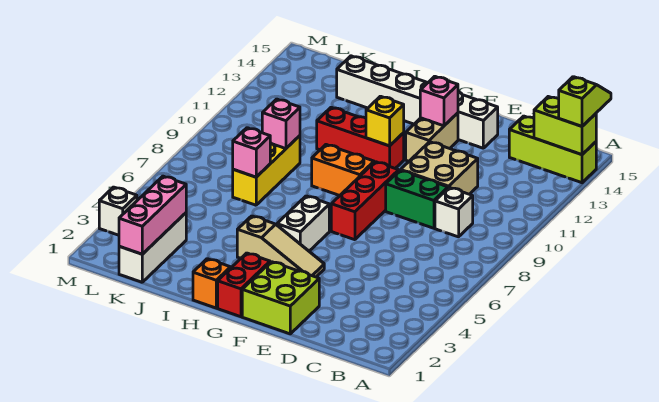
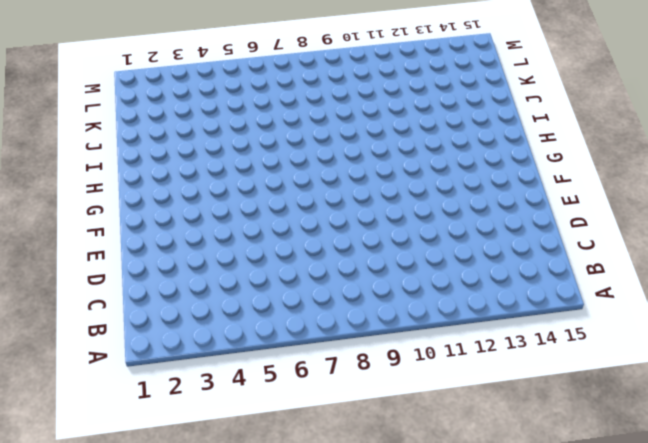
none -> lime brick A14:C14 level 1
none -> white brick C9 level 1
none -> green brick D9:E9 level 1

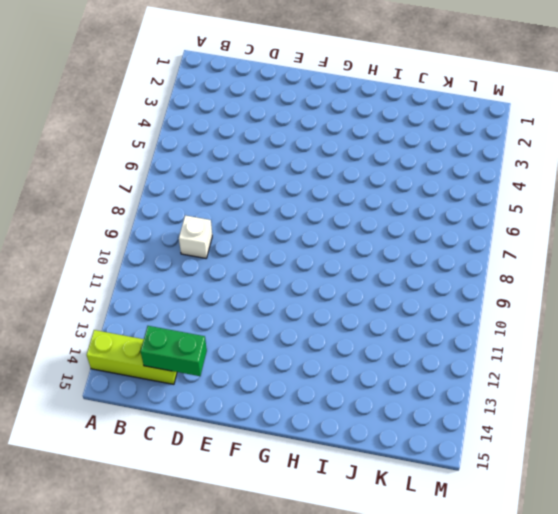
green brick C14:D14 level 2 -> green brick D9:E9 level 1
none -> tan brick D10:E11 level 1
none -> lime brick E1:F2 level 1
none -> white brick E14:J14 level 1

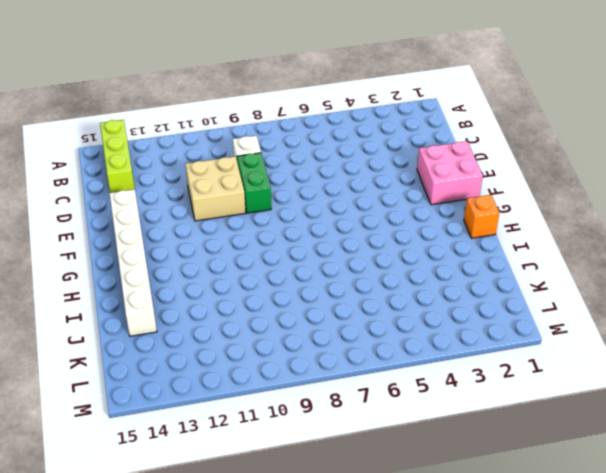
pink brick E1:F2 level 1 -> lime brick E1:F2 level 1
none -> tan slope F4:H4 level 1 top H
none -> red brick F7:F9 level 1
none -> tan brick F12:F13 level 1

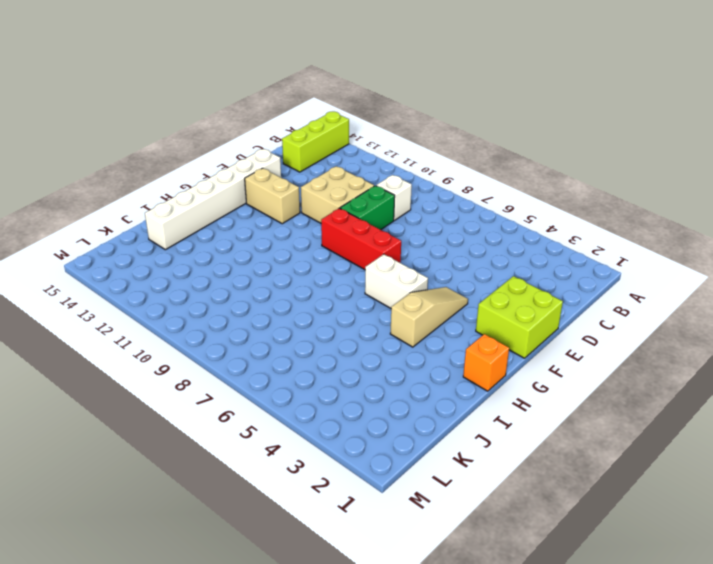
none -> red brick G1:G2 level 1
none -> orange brick G9:H9 level 1
none -> red brick G11:I11 level 1

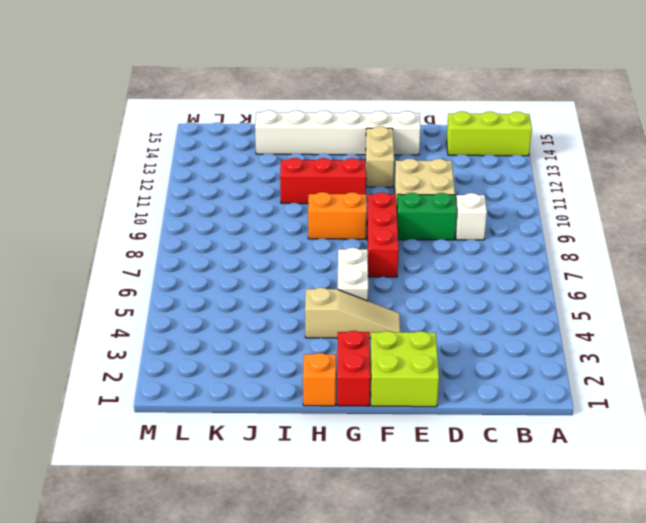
none -> yellow brick J7:J9 level 1
none -> white brick K1:K3 level 1
none -> white brick M3 level 1

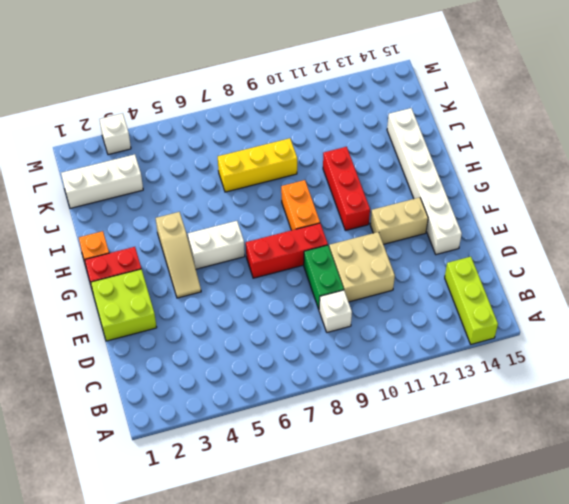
none -> lime brick A14:B14 level 2
none -> pink brick F13 level 2
none -> yellow brick G11 level 2

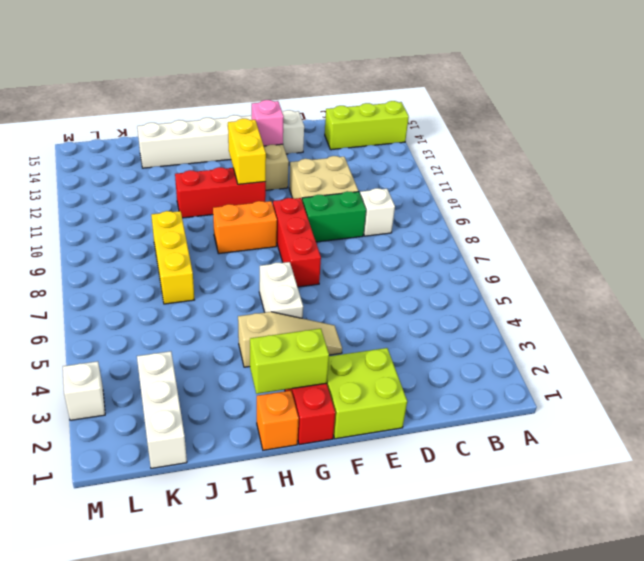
lime brick G2:H2 level 2 -> lime brick A14:B14 level 2
yellow brick G11:G12 level 2 -> yellow brick G11 level 2
none -> pink brick J7 level 2
none -> pink brick J9 level 2
none -> pink brick K1:K3 level 2

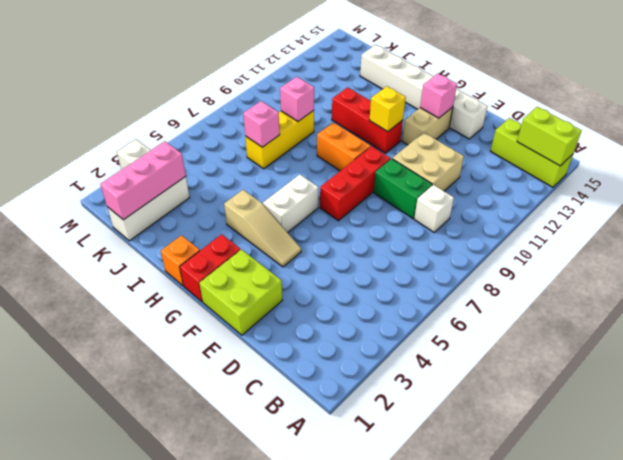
none -> lime slope A14:A15 level 3 top 14

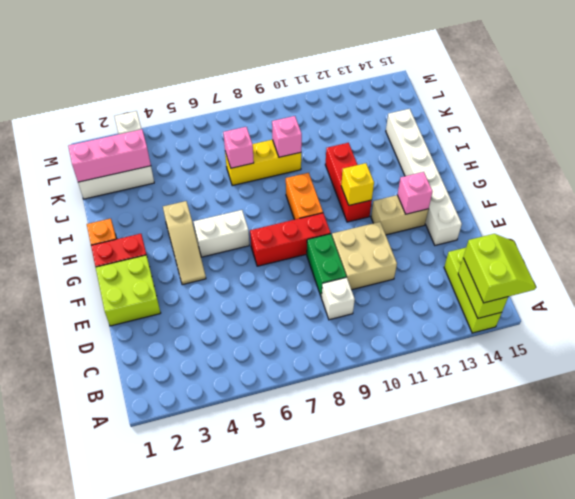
lime slope A14:B15 level 3 top 14 -> lime slope A14:A15 level 3 top 14

